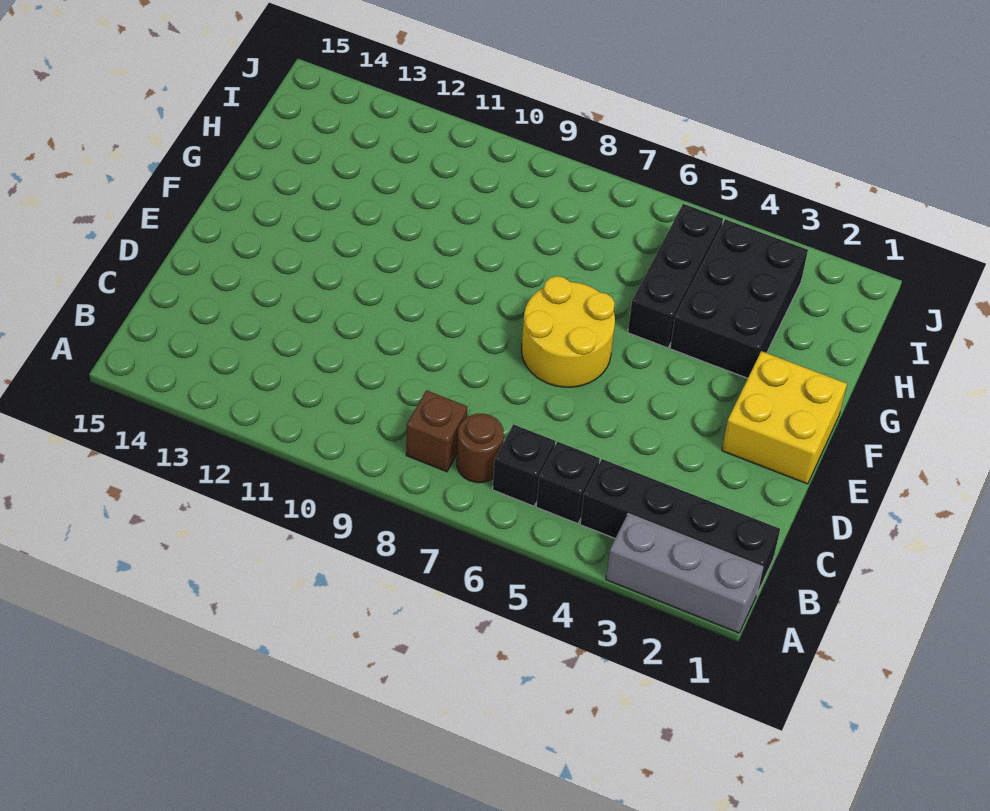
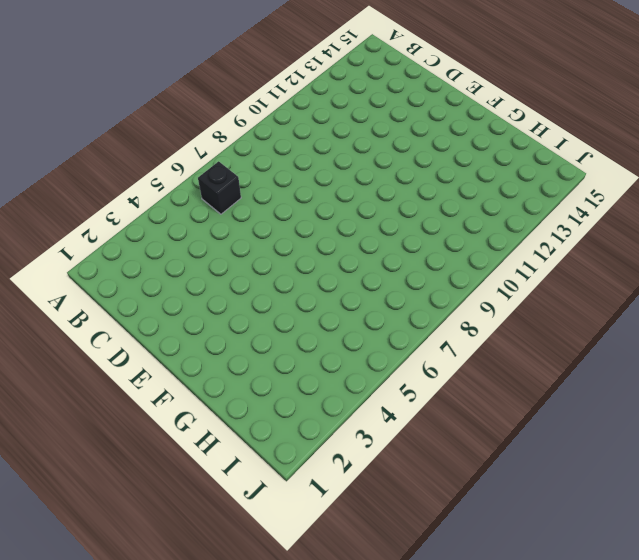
none -> grey brick A1:A3 level 1
none -> black brick B1:B4 level 1

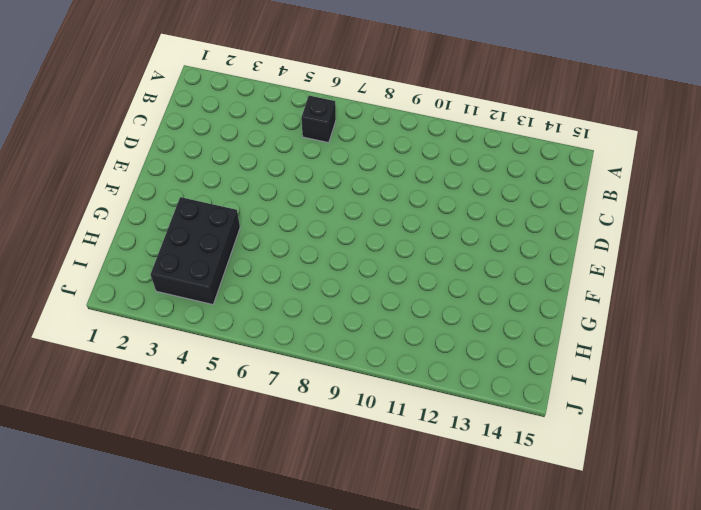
none -> grey brick A1:A3 level 1
none -> black brick B1:B4 level 1

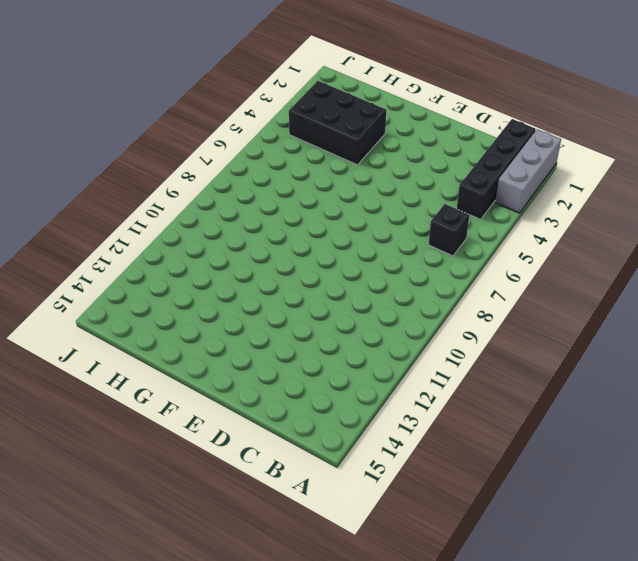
none -> black brick B5 level 1
none -> brown round brick B7 level 1

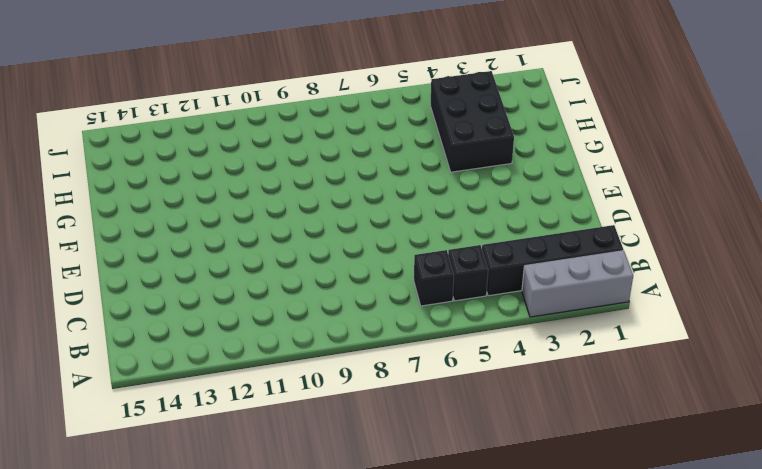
none -> brown round brick B7 level 1
none -> brown brick B8 level 1

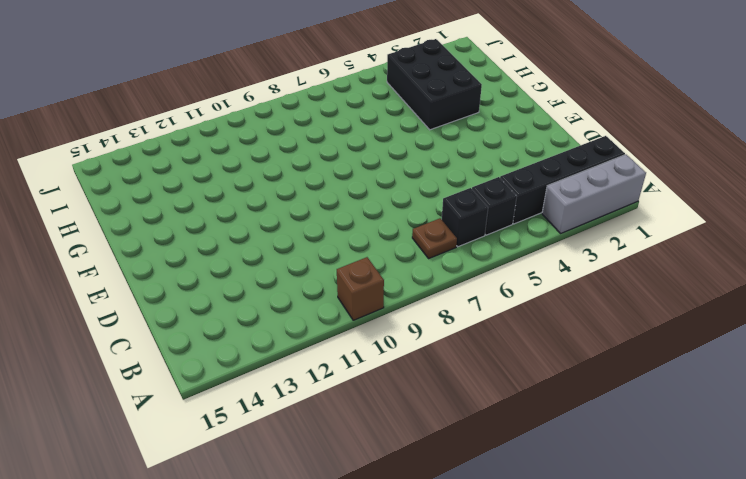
brown brick A10 level 1 -> brown brick B8 level 1
brown plate B7 level 1 -> brown round brick B7 level 1
none -> yellow brick E1:F2 level 1
none -> yellow round brick E6:F7 level 1

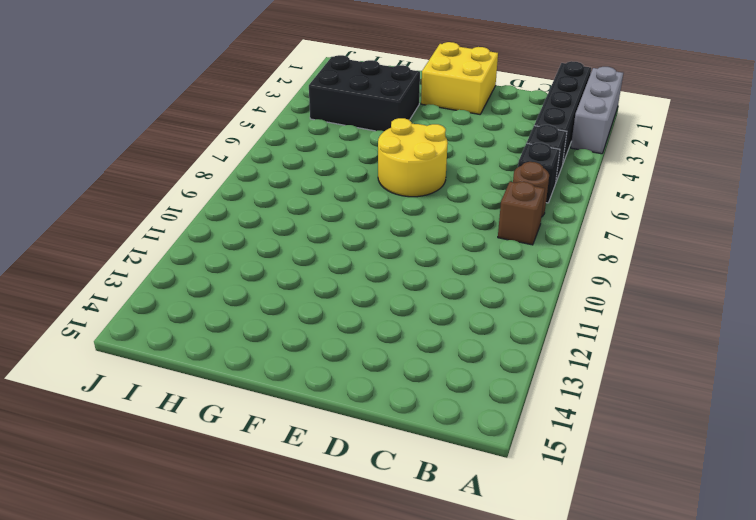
none -> black brick G5:I5 level 1

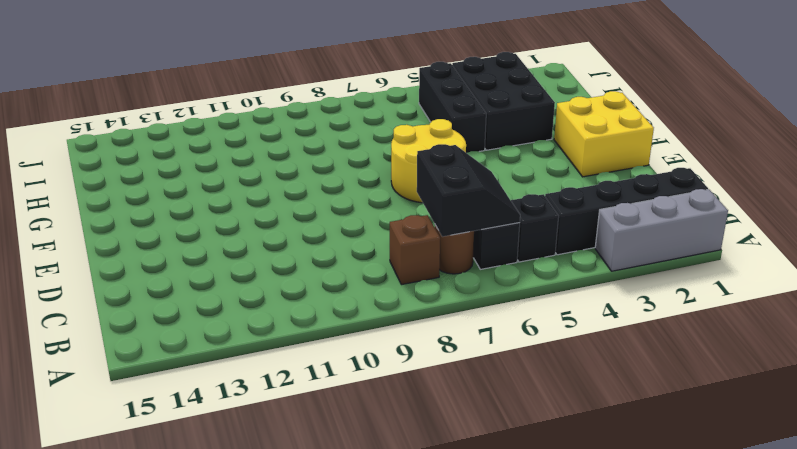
black slope B6:C7 level 2 top 7 -> none

